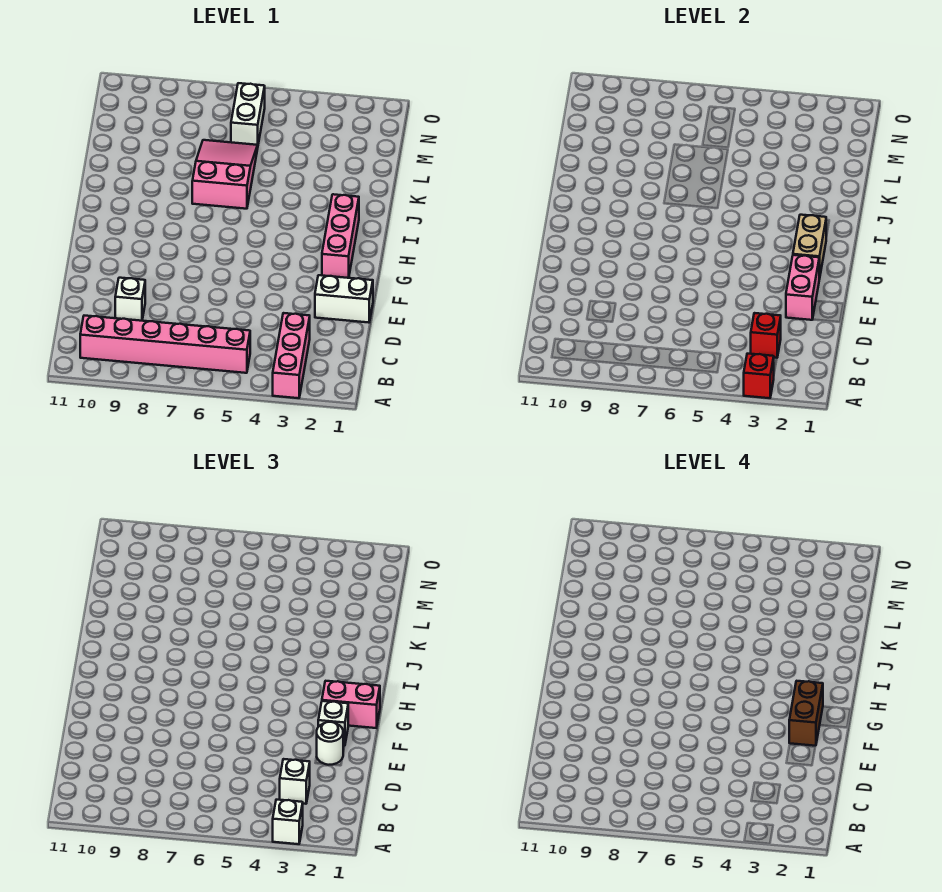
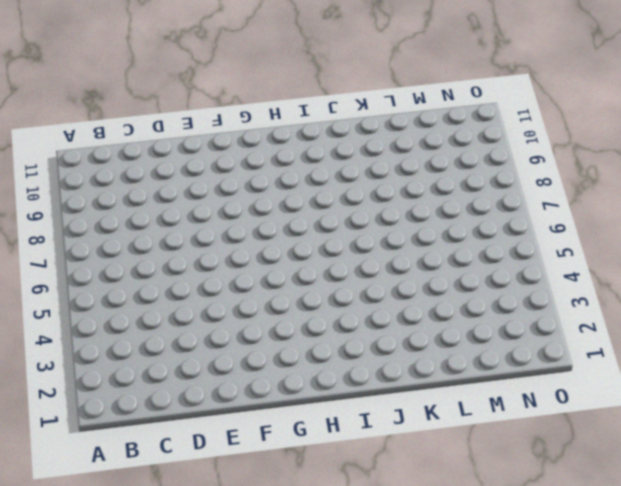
none -> pink brick A3:C3 level 1
none -> pink brick B5:B10 level 1
none -> white brick D9 level 1

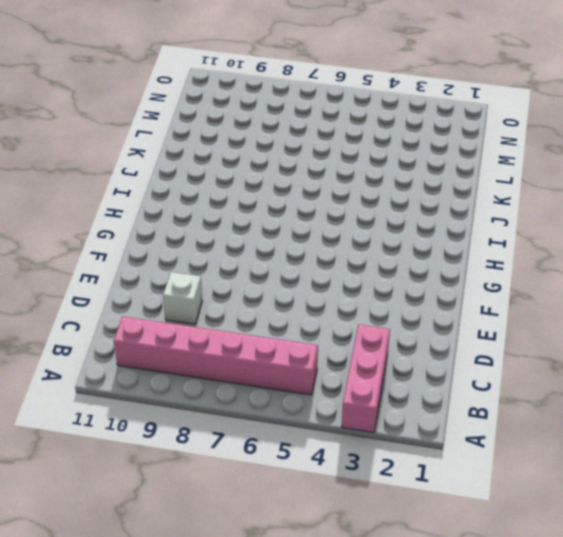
none -> white brick E1:E2 level 1
none -> pink brick G2:I2 level 1
none -> pink slope J6:L7 level 1 top J

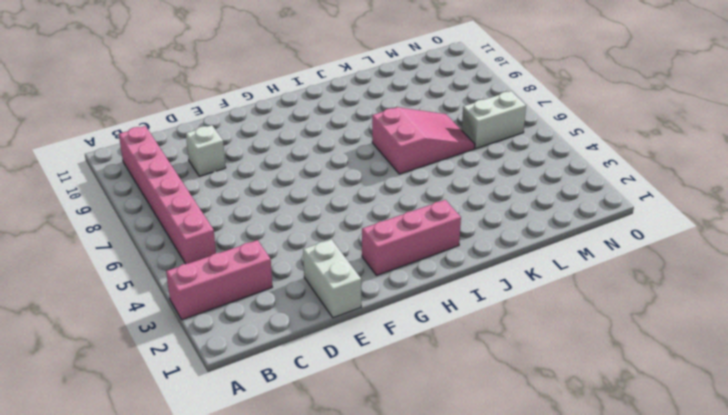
none -> red brick A3 level 2
none -> red brick C3 level 2
none -> pink brick E2:F2 level 2

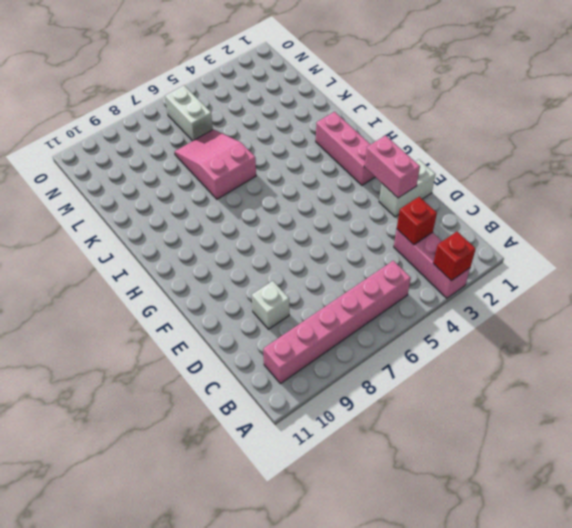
none -> tan brick G2:H2 level 2
none -> white brick A3 level 3
none -> white brick C3 level 3

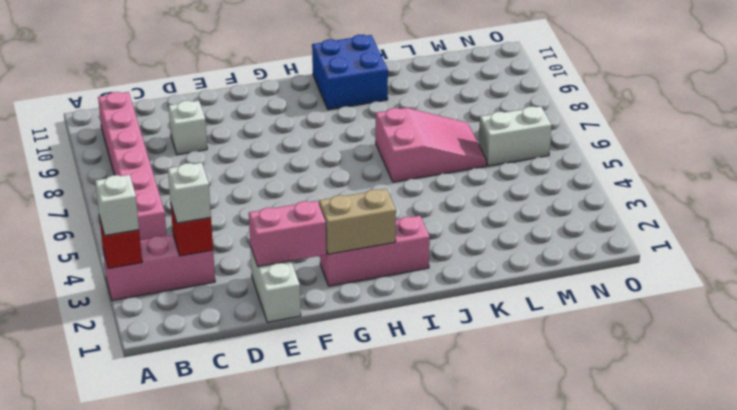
blue brick I10:J11 level 1 -> none
none -> white round brick E2 level 3
none -> white brick F2 level 3
none -> pink brick G1:G2 level 3

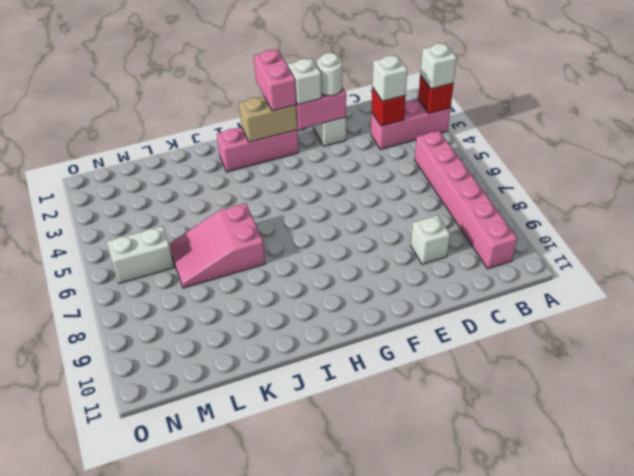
none -> brown brick F2:G2 level 4

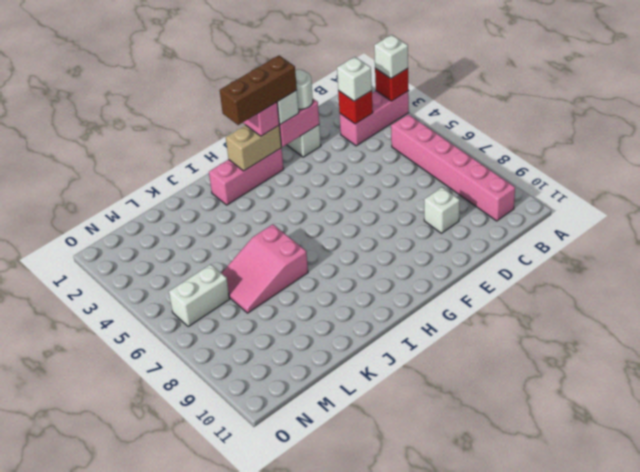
brown brick F2:H2 level 4 -> brown brick F2:G2 level 4

